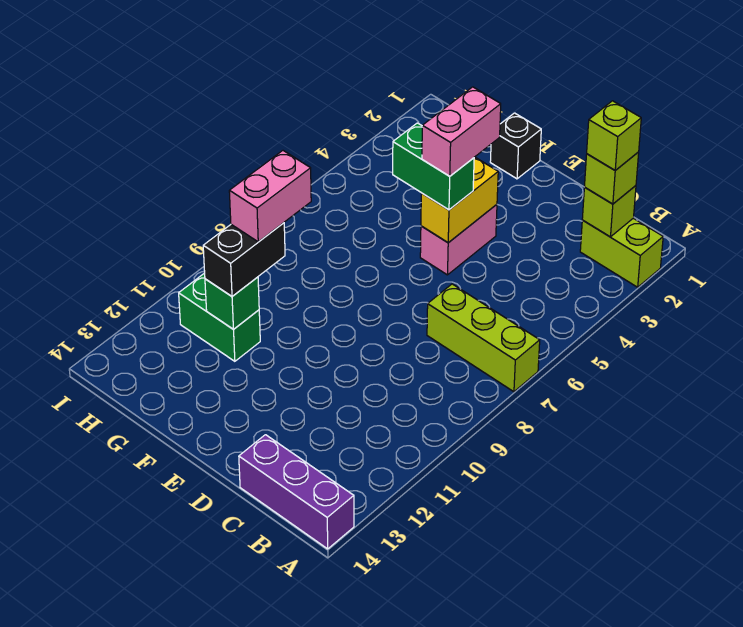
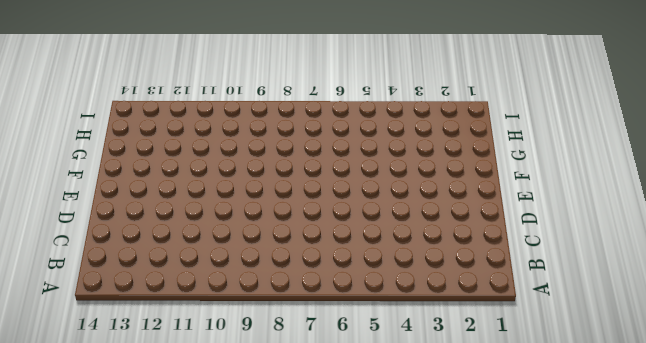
none -> lime brick A2:B2 level 1
none -> lime brick A7:C7 level 1
none -> purple brick A14:C14 level 1

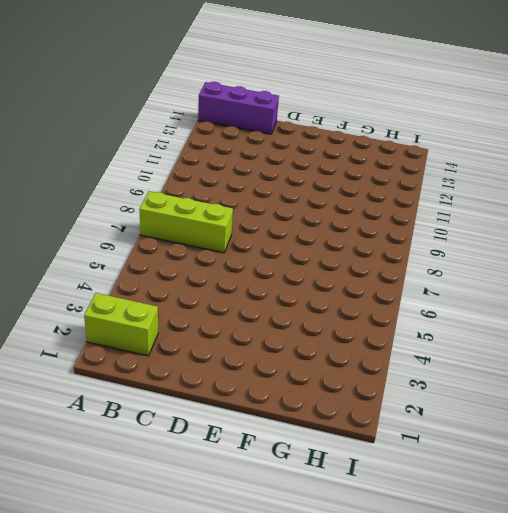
none -> pink brick E4:E5 level 1
none -> black brick F1 level 1
none -> green brick G11:H11 level 1

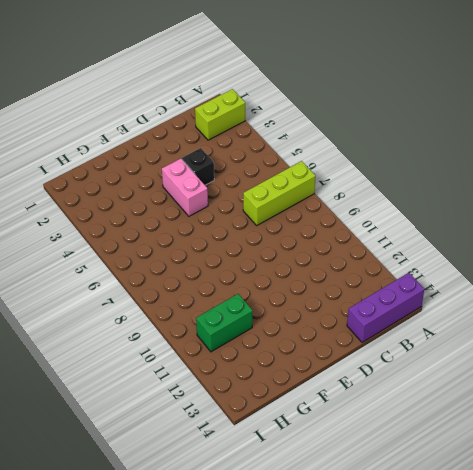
black brick D4 level 1 -> black brick F1 level 1
none -> lime brick B2 level 2
none -> yellow brick E4:E5 level 2
none -> green brick G11 level 2

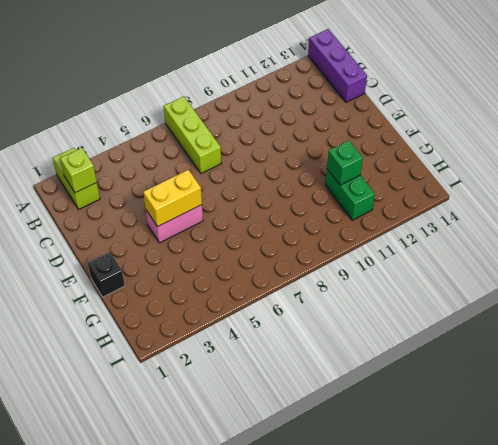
none -> lime brick B2 level 3
none -> green brick E5:F5 level 3
none -> black brick G10:G11 level 3

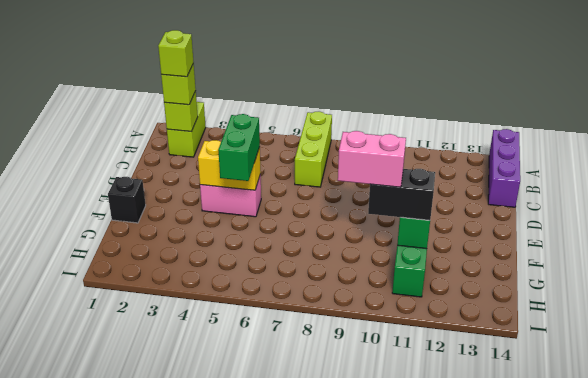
none -> pink brick E4:E5 level 4

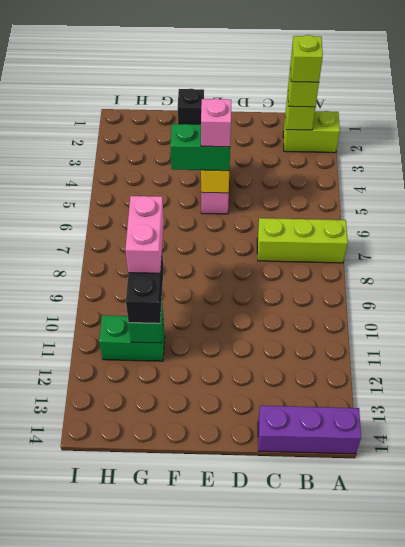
pink brick E5 level 4 -> pink brick E4:E5 level 4

